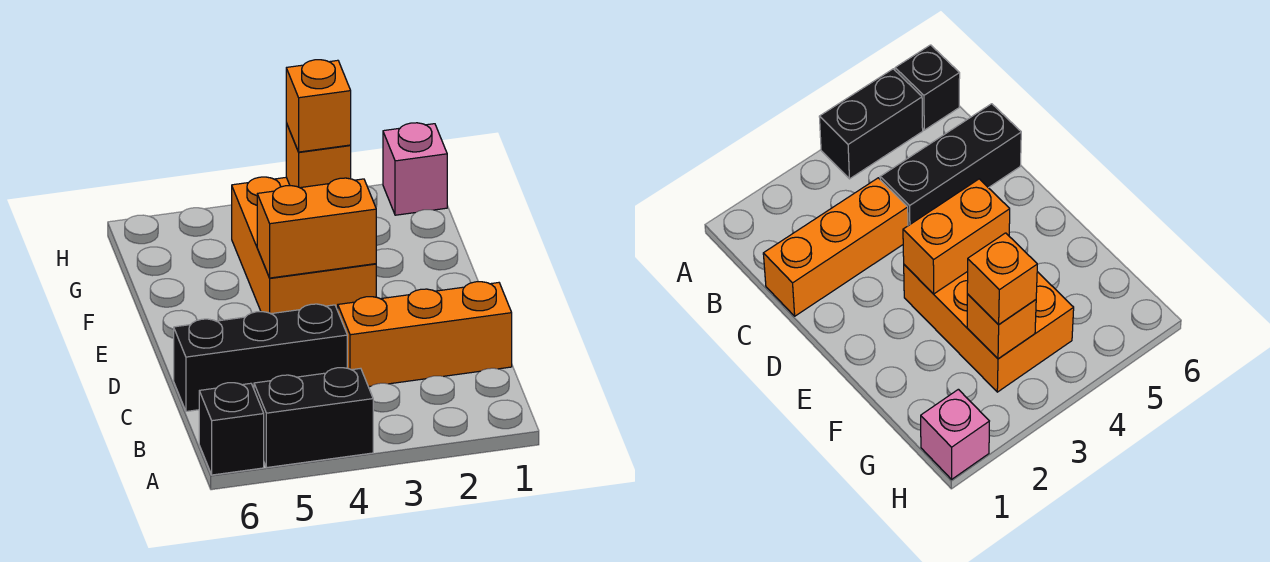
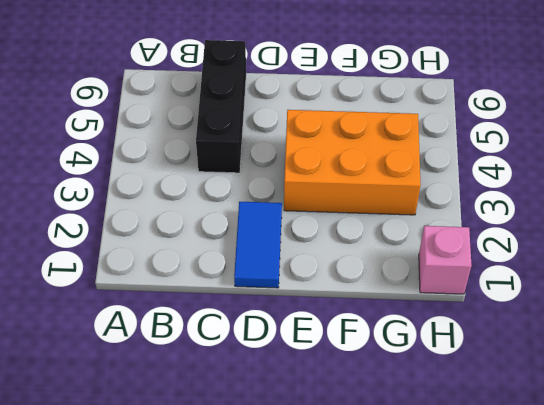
blue tile D1:D2 level 1 -> none
none -> black brick A4:A5 level 1
none -> black brick A6 level 1

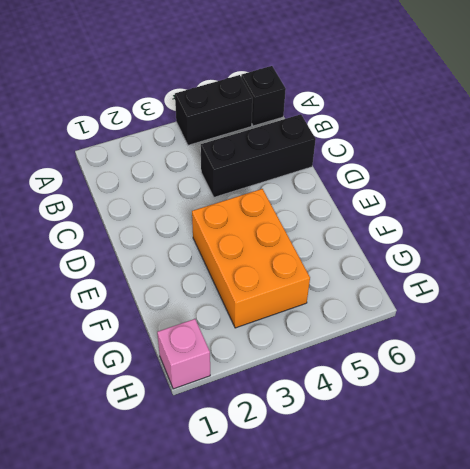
none -> orange brick C1:C3 level 1
none -> orange brick E3:E4 level 2

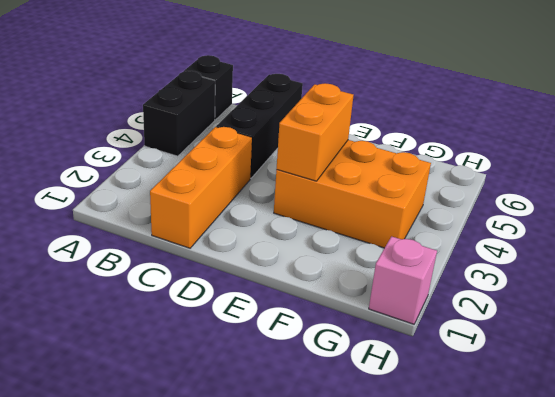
none -> orange brick G3 level 2
none -> orange brick G3 level 3

